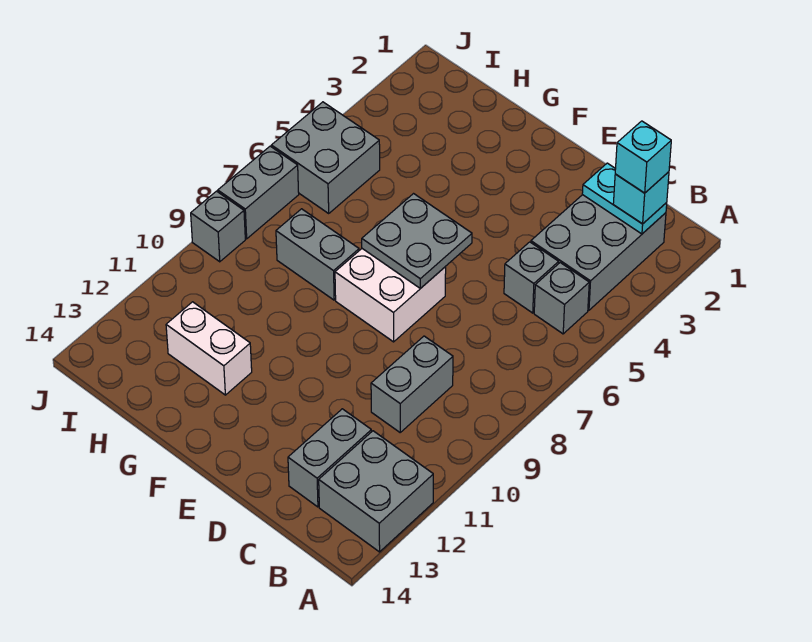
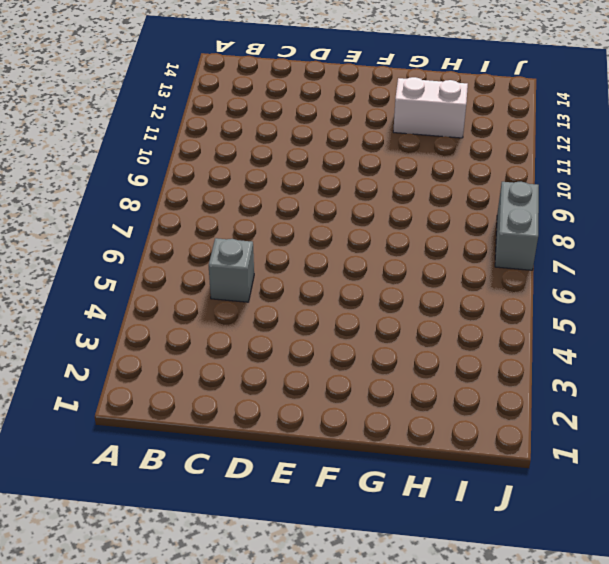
none -> grey brick A12:B13 level 1
none -> grey brick B2:C4 level 1
none -> grey brick B5 level 1

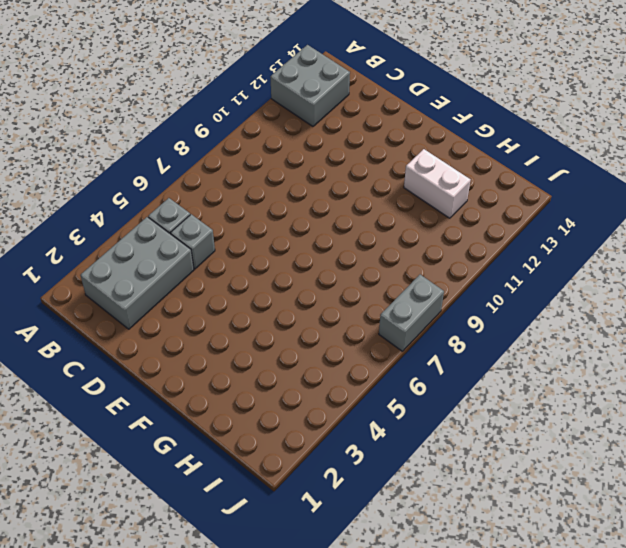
none -> grey brick C9:C10 level 1
none -> grey brick C12:C13 level 1
none -> white brick E7:F8 level 1

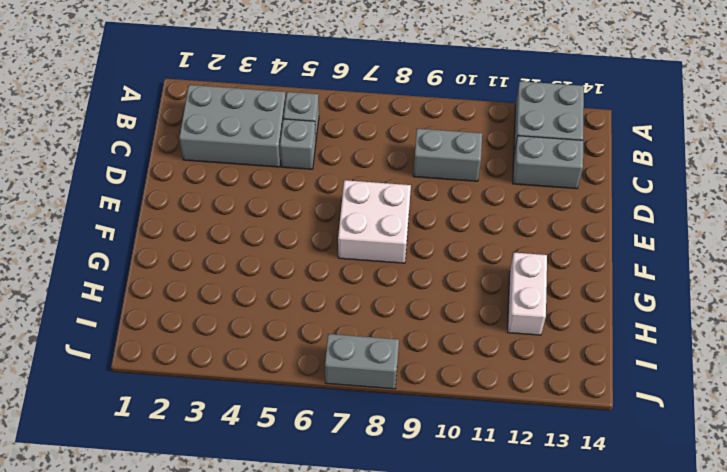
none -> grey brick G8:H8 level 1
none -> grey brick I5:J6 level 1
none -> grey brick J9 level 1

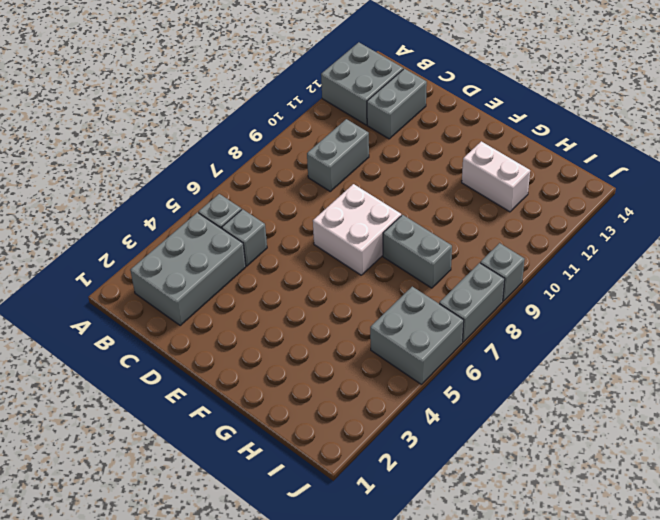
none -> cyan plate B2:C2 level 2
none -> grey plate E6:F7 level 2
none -> cyan brick B2 level 3

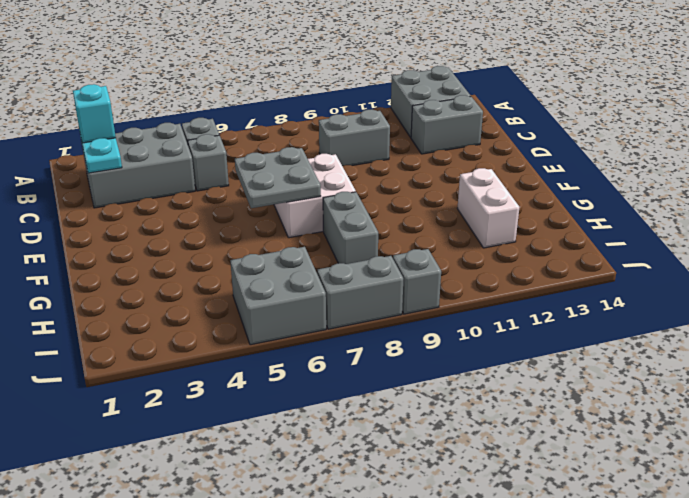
none -> cyan brick B2 level 4

